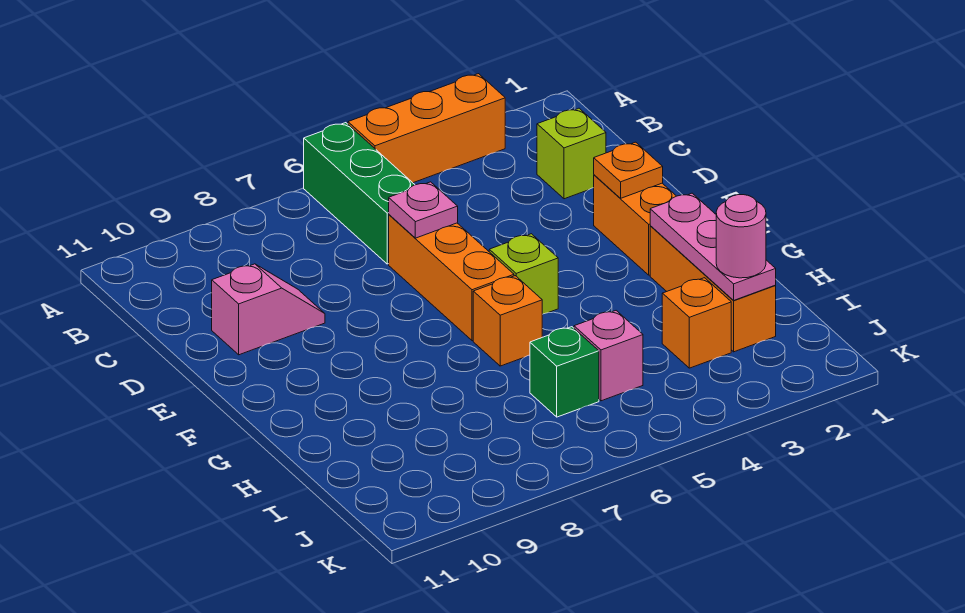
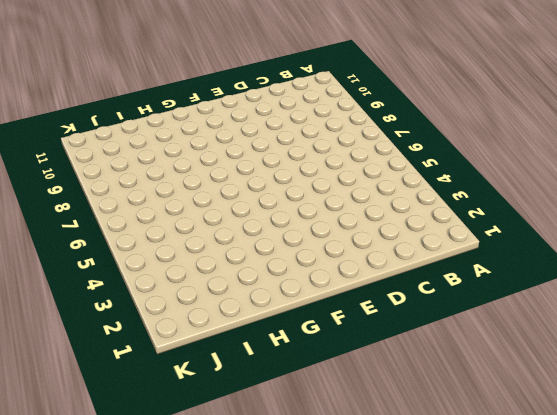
none -> orange brick A3:A5 level 1
none -> green brick A6:C6 level 1
none -> lime brick C2 level 1

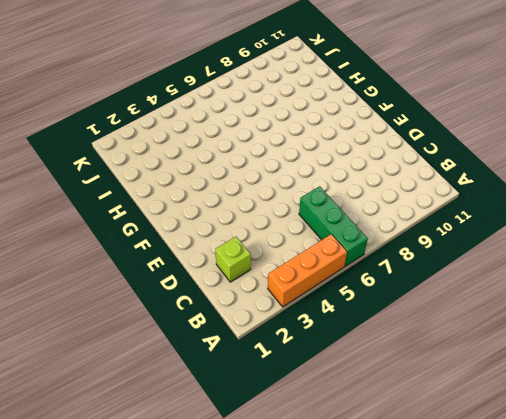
none -> orange brick D6:F6 level 1
none -> pink slope D9:D10 level 1 top 10
none -> orange brick E2:F2 level 1

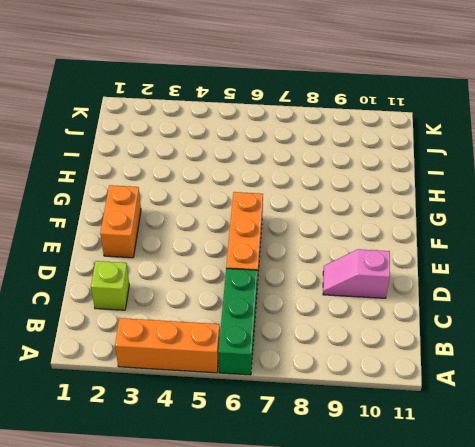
none -> lime brick F5 level 1
none -> orange brick G2:I2 level 1
none -> orange brick G6 level 1

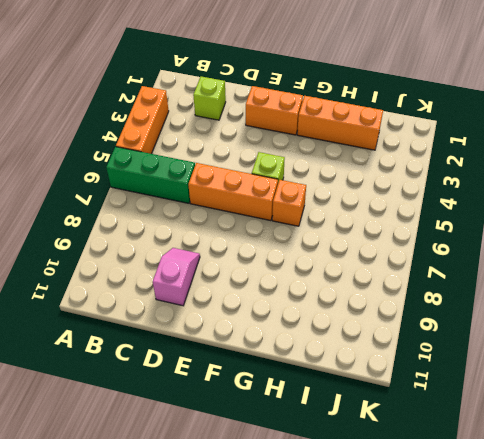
none -> orange brick I3 level 1
none -> pink brick I5 level 1
none -> green brick I6 level 1

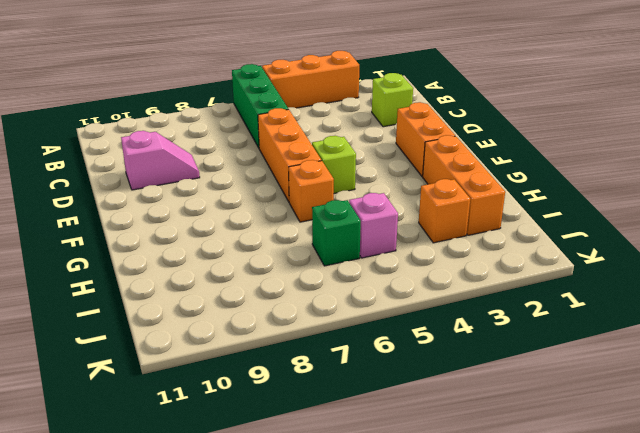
none -> pink plate D6 level 2
none -> orange plate E2 level 2
none -> pink plate G2:I2 level 2

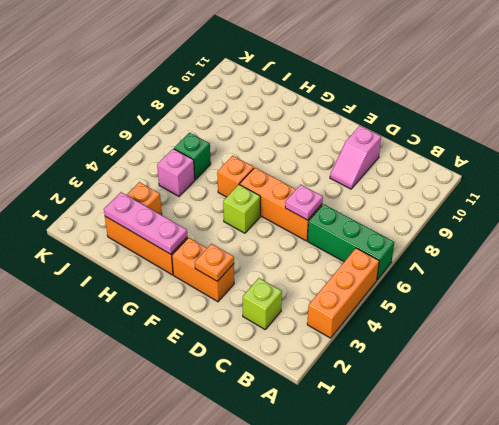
none -> pink round brick I2 level 3

